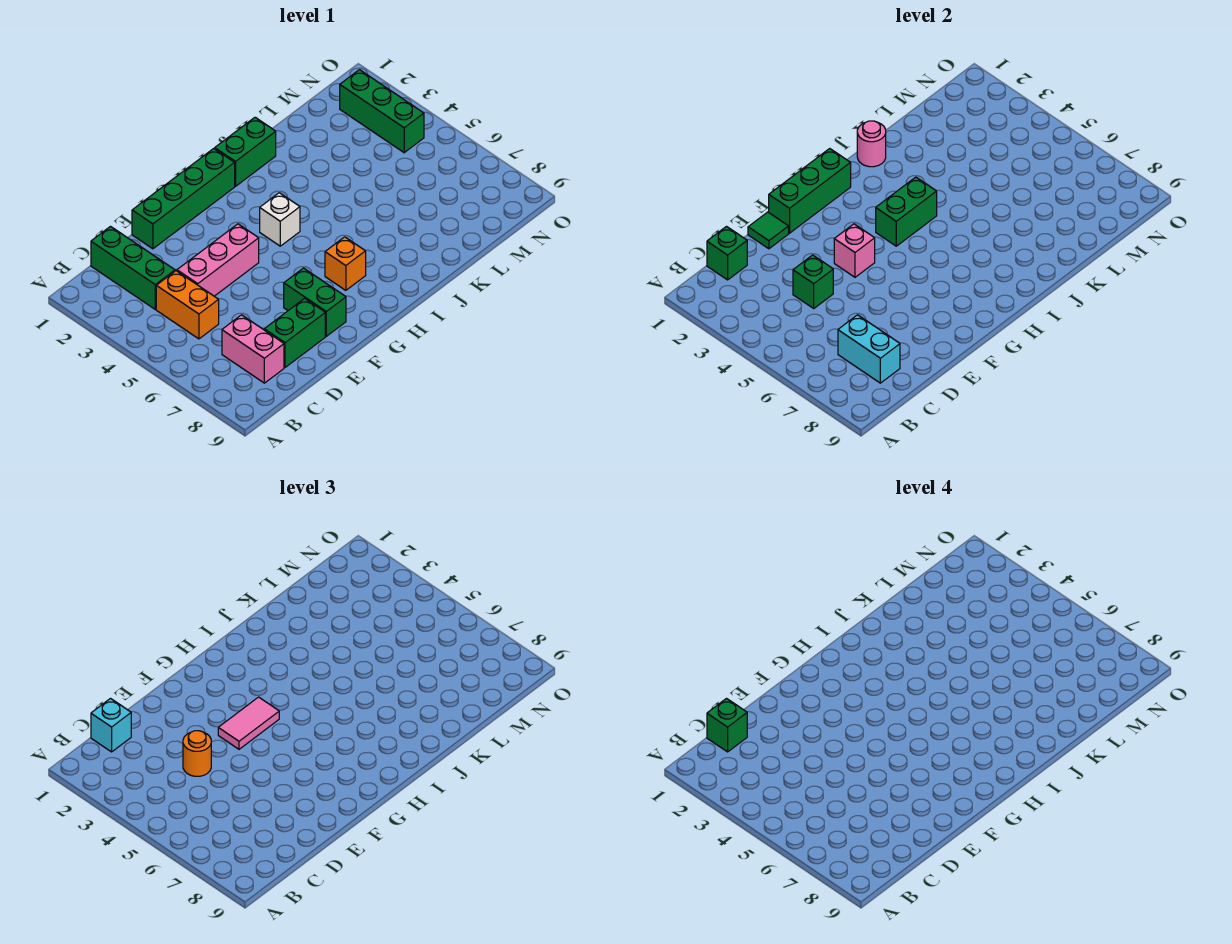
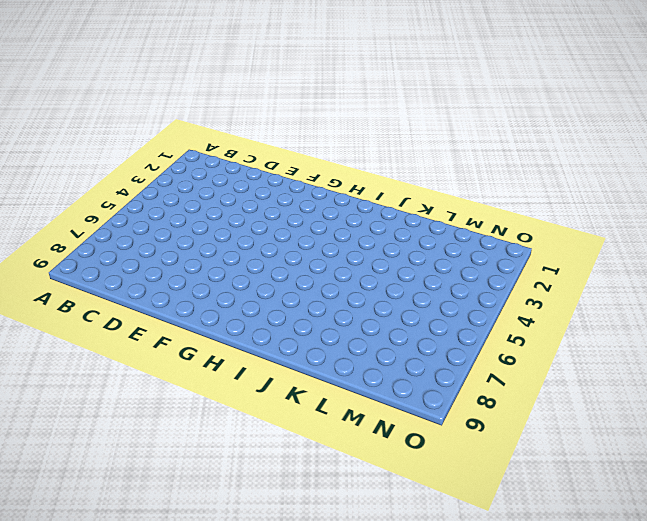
none -> green brick C1:C3 level 1
none -> orange brick C4:C5 level 1
none -> pink brick C7:C8 level 1

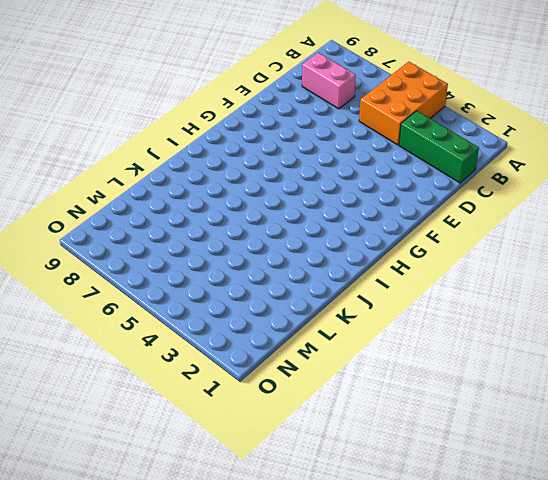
orange brick A4:C5 level 1 -> orange brick C4:C5 level 1
none -> pink brick D4:F4 level 1
none -> green brick D8:E8 level 1
none -> green brick E1:H1 level 1

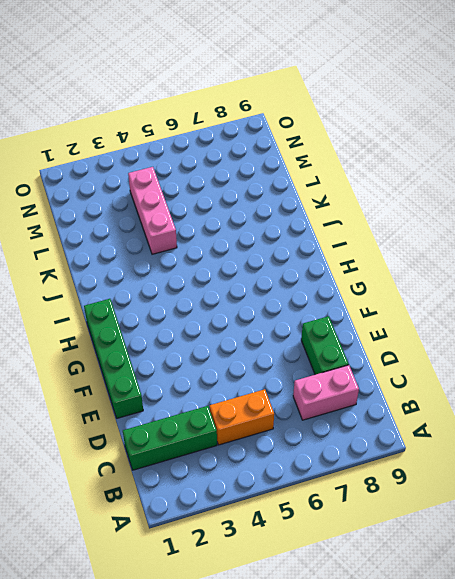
pink brick K4:M4 level 1 -> pink brick D4:F4 level 1
none -> green brick F7:F8 level 1
none -> white brick H4 level 1
none -> orange brick H7 level 1

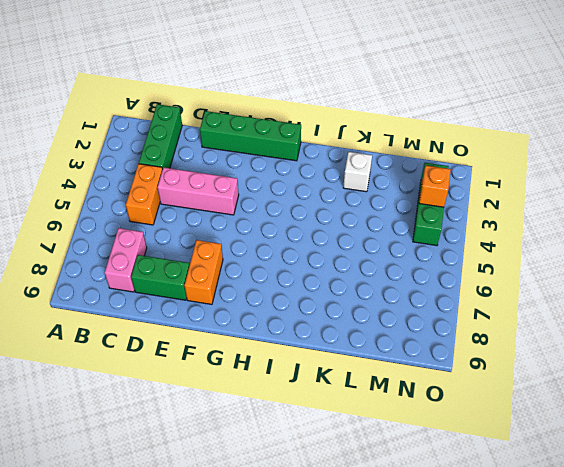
orange brick F7:F8 level 1 -> green brick F7:F8 level 1
white brick K2 level 1 -> white brick H4 level 1
orange brick N3 level 2 -> orange brick H7 level 1
none -> green brick I1:J1 level 1
none -> green brick C1 level 2
none -> cyan brick C7:C8 level 2

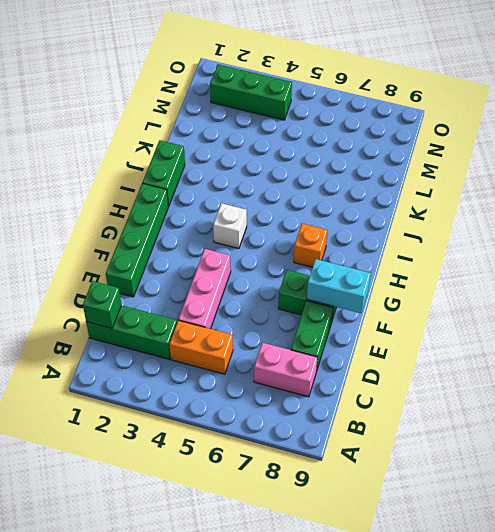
cyan brick F8:F9 level 2 -> cyan brick C7:C8 level 2
none -> green brick D4 level 2
none -> green tile E1 level 2
none -> green brick F1:H1 level 2

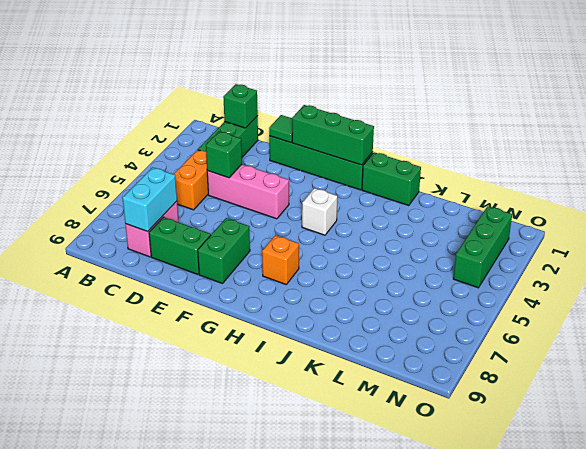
none -> pink brick F4 level 2
none -> green brick H4:I4 level 2
none -> pink round brick J1 level 2

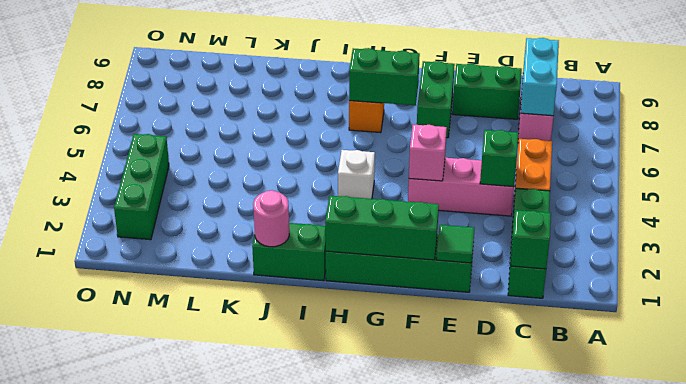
green brick G7:H7 level 2 -> green brick H4:I4 level 2
none -> cyan brick C1 level 3
none -> orange round brick D4 level 3
none -> pink tile F4:G4 level 3

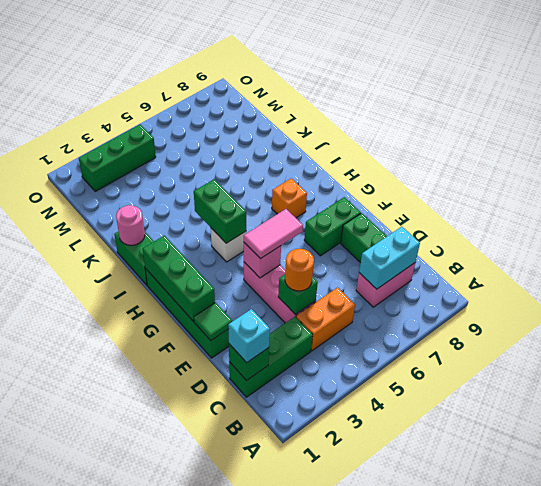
pink tile F4:F5 level 3 -> pink tile F4:G4 level 3
none -> green brick C1 level 4

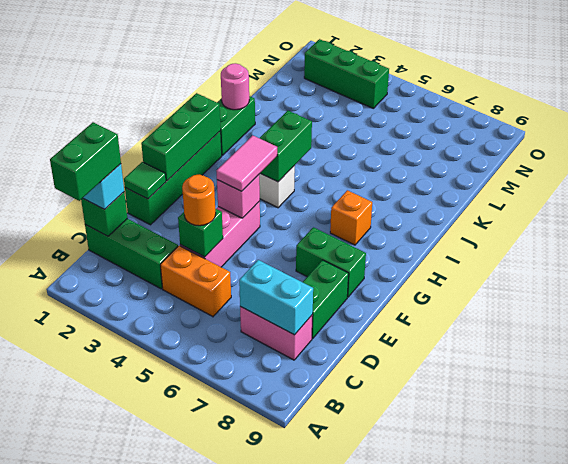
green brick B1:C1 level 4 -> green brick C1 level 4

